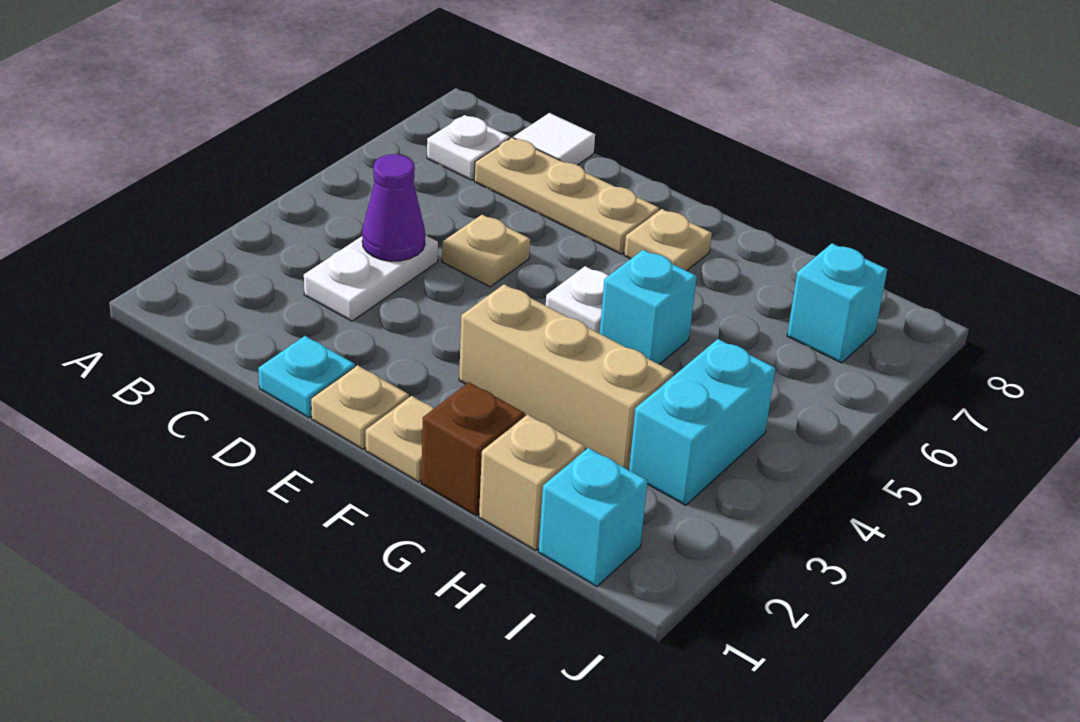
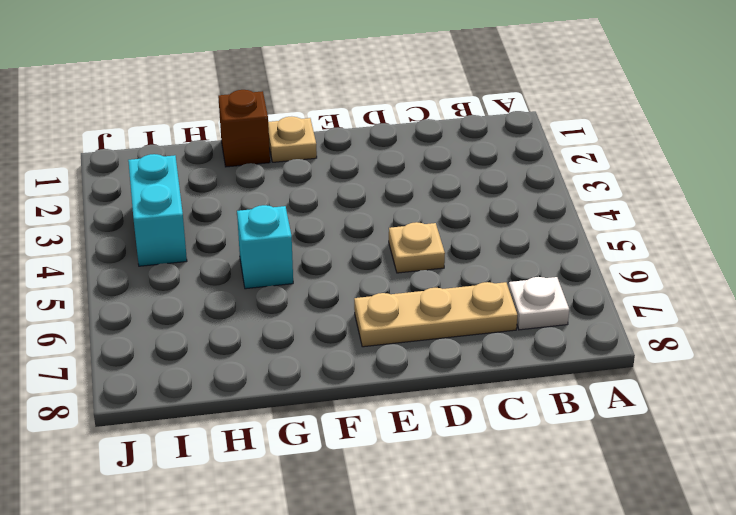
none -> white plate C3:C4 level 1
none -> white tile C8 level 1
none -> cyan plate D1 level 1

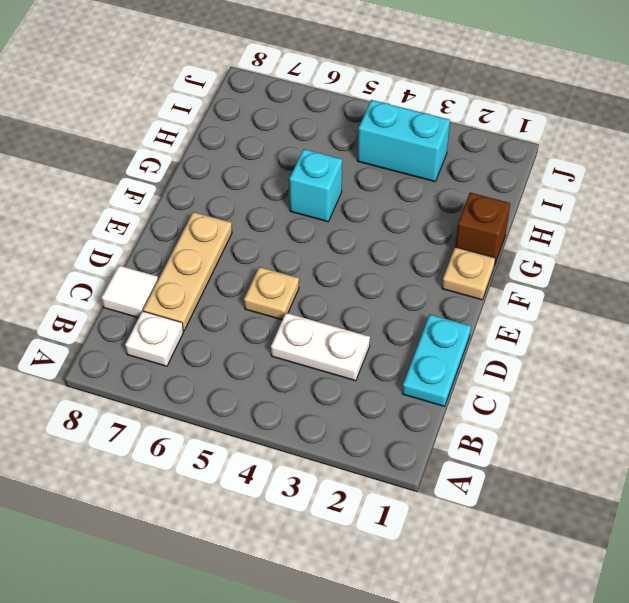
cyan plate C1:D1 level 1 -> cyan plate D1 level 1
none -> tan plate E1 level 1
none -> tan brick F3:H3 level 1
none -> white plate F5 level 1

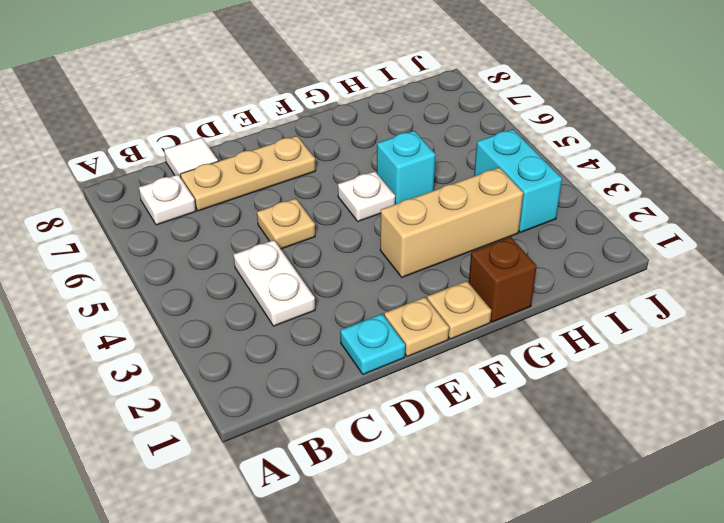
none -> tan plate F7 level 1
none -> tan brick H1 level 1
none -> cyan brick I1 level 1

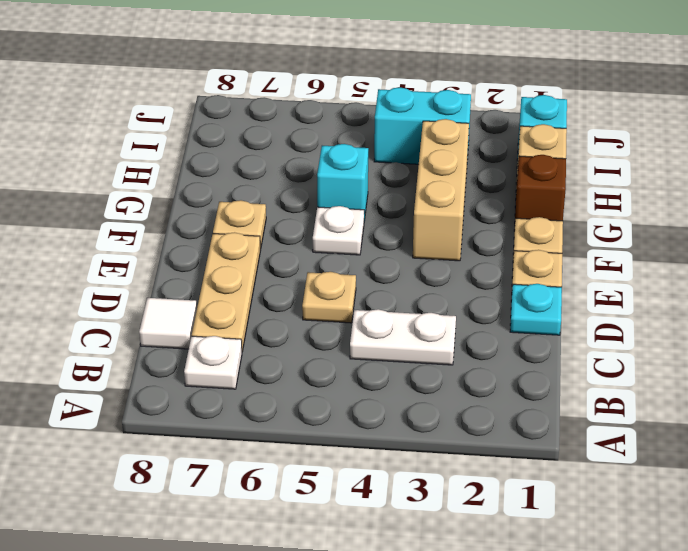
none -> cyan brick I7 level 1
none -> purple cone C4 level 2

